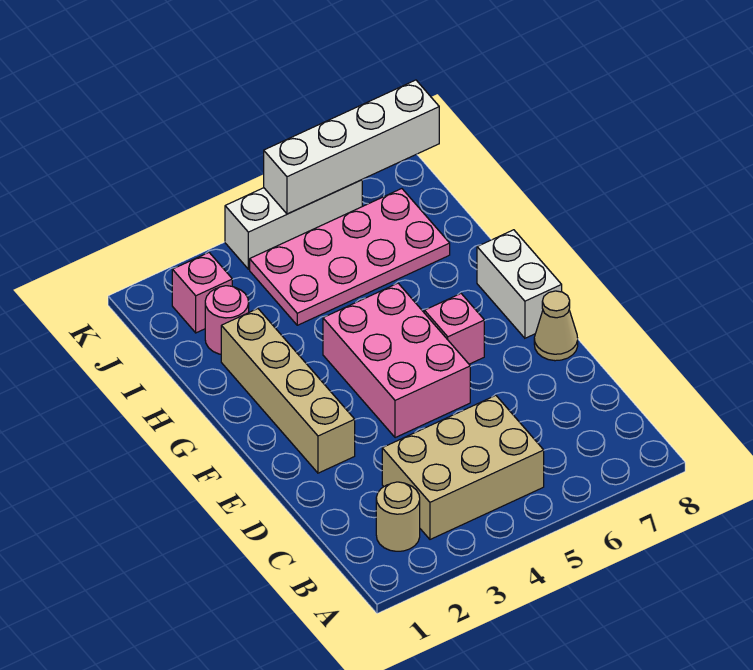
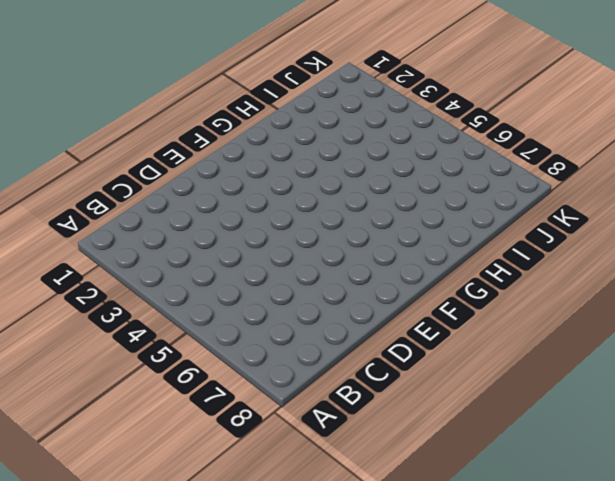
none -> tan round brick B2 level 1
none -> tan brick B3:C5 level 1
none -> tan brick E2:H2 level 1

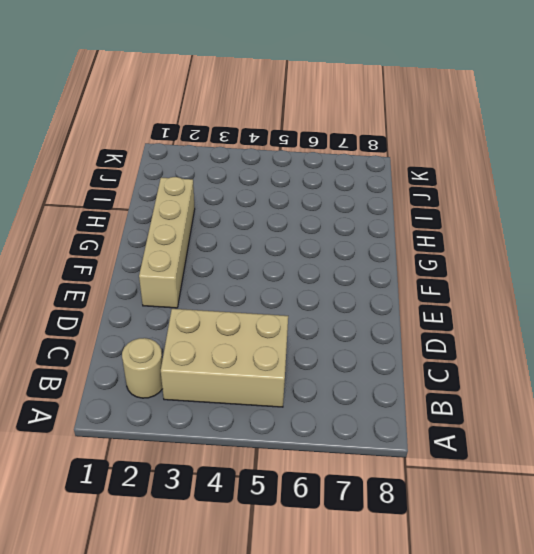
none -> pink brick E4:G5 level 1
none -> tan cone E8 level 1
none -> pink brick F6 level 1

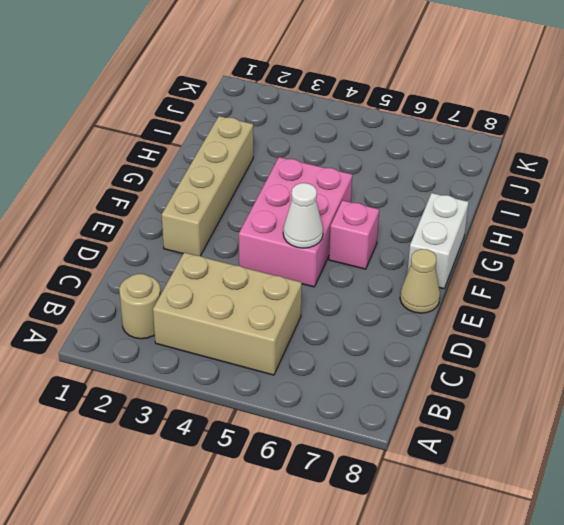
white cone E5 level 2 -> none
none -> pink round brick I2 level 1
none -> pink plate I4:J7 level 1
none -> pink brick J2 level 1

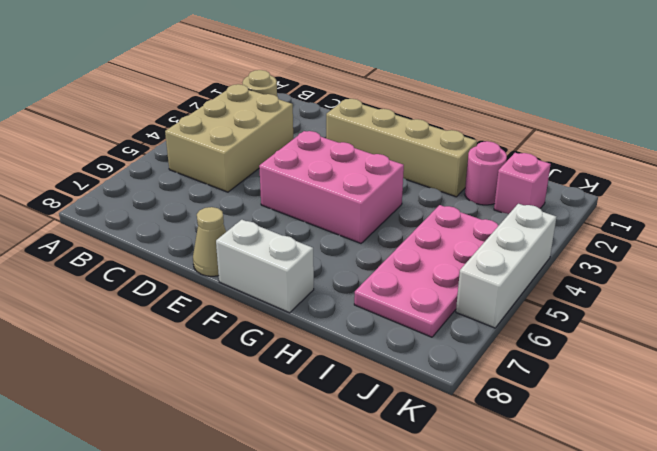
none -> pink brick F6 level 1
none -> white brick K5:K8 level 2

